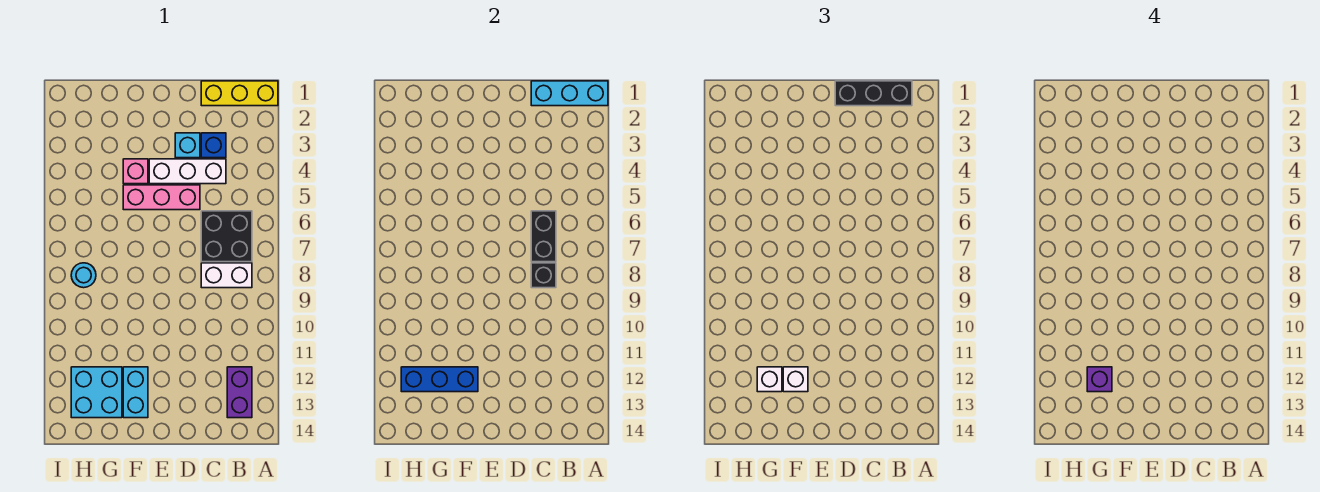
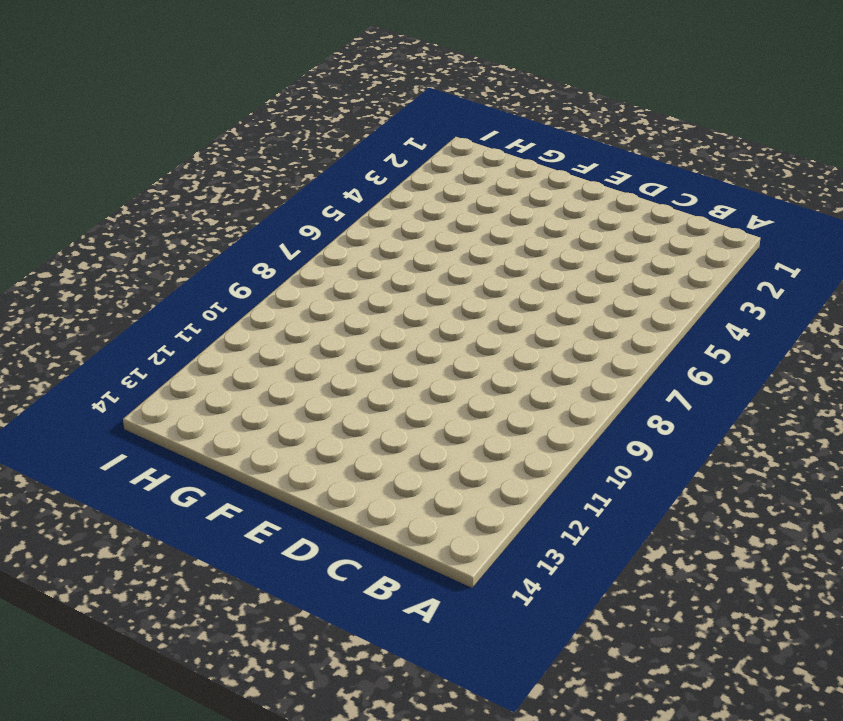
none -> yellow brick A1:C1 level 1
none -> black brick B6:C7 level 1
none -> white brick B8:C8 level 1

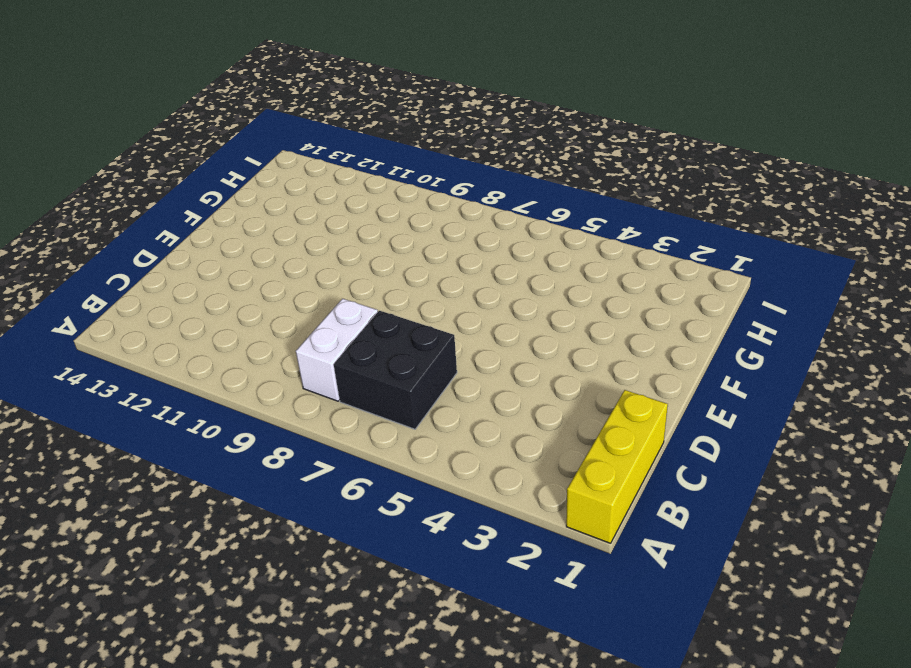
none -> purple brick B12:B13 level 1
none -> blue brick C3 level 1
none -> white brick C4:E4 level 1

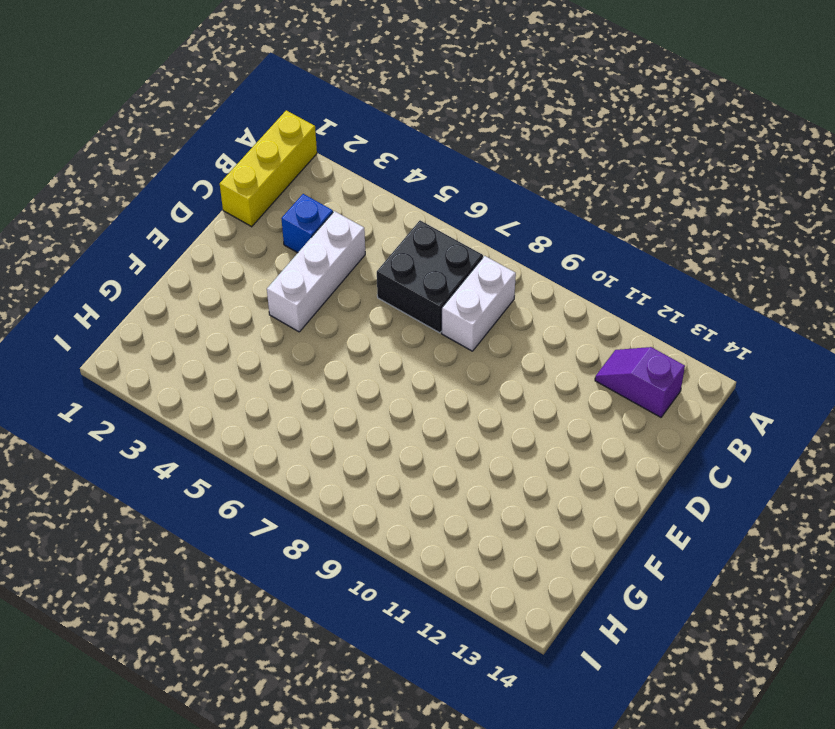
purple slope B12:B13 level 1 top 13 -> purple brick B12:B13 level 1
none -> cyan brick D3 level 1
none -> pink brick D5:F5 level 1
none -> pink brick F4 level 1

